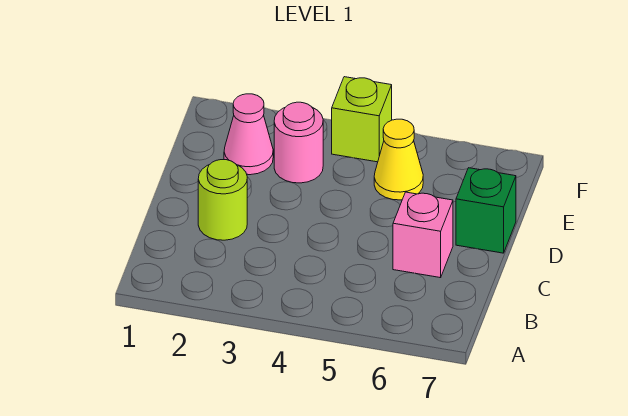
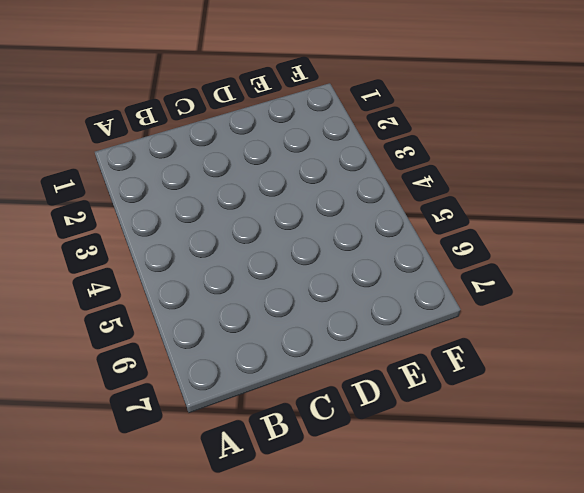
none -> lime round brick C2 level 1
none -> pink brick C6 level 1

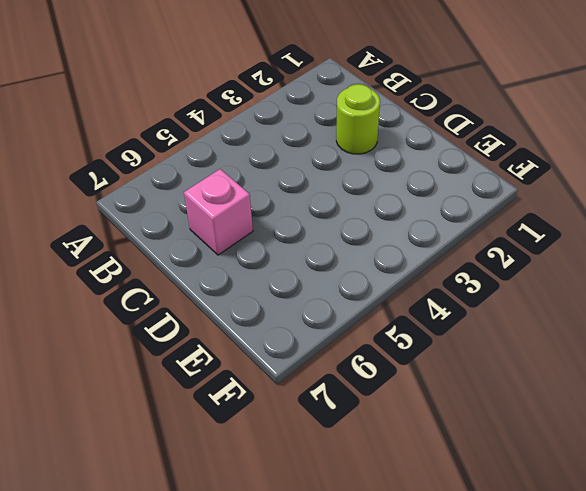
none -> green brick D7 level 1
none -> pink cone E2 level 1

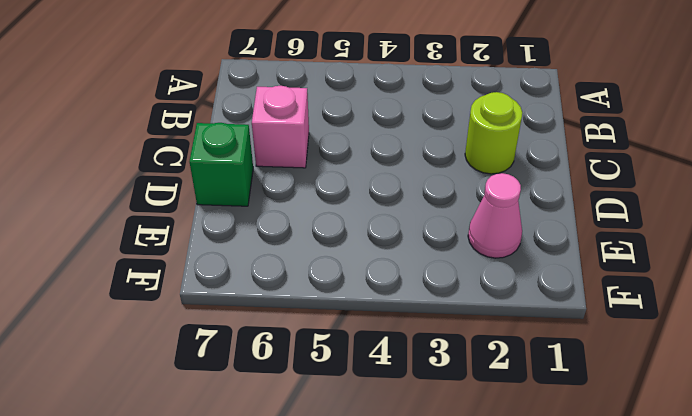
none -> pink round brick E3 level 1
none -> yellow cone E5 level 1

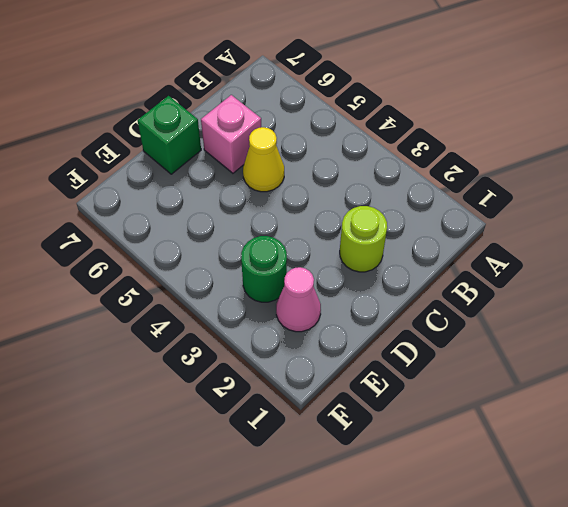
yellow cone C5 level 1 -> yellow cone E5 level 1
green round brick E3 level 1 -> pink round brick E3 level 1
none -> lime brick F4 level 1

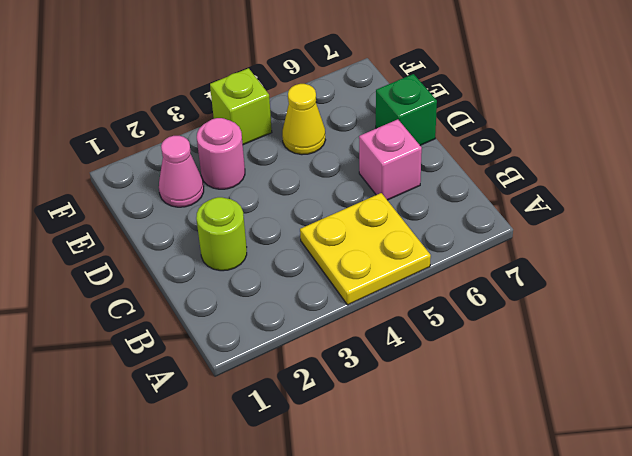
yellow plate A4:B5 level 1 -> none

